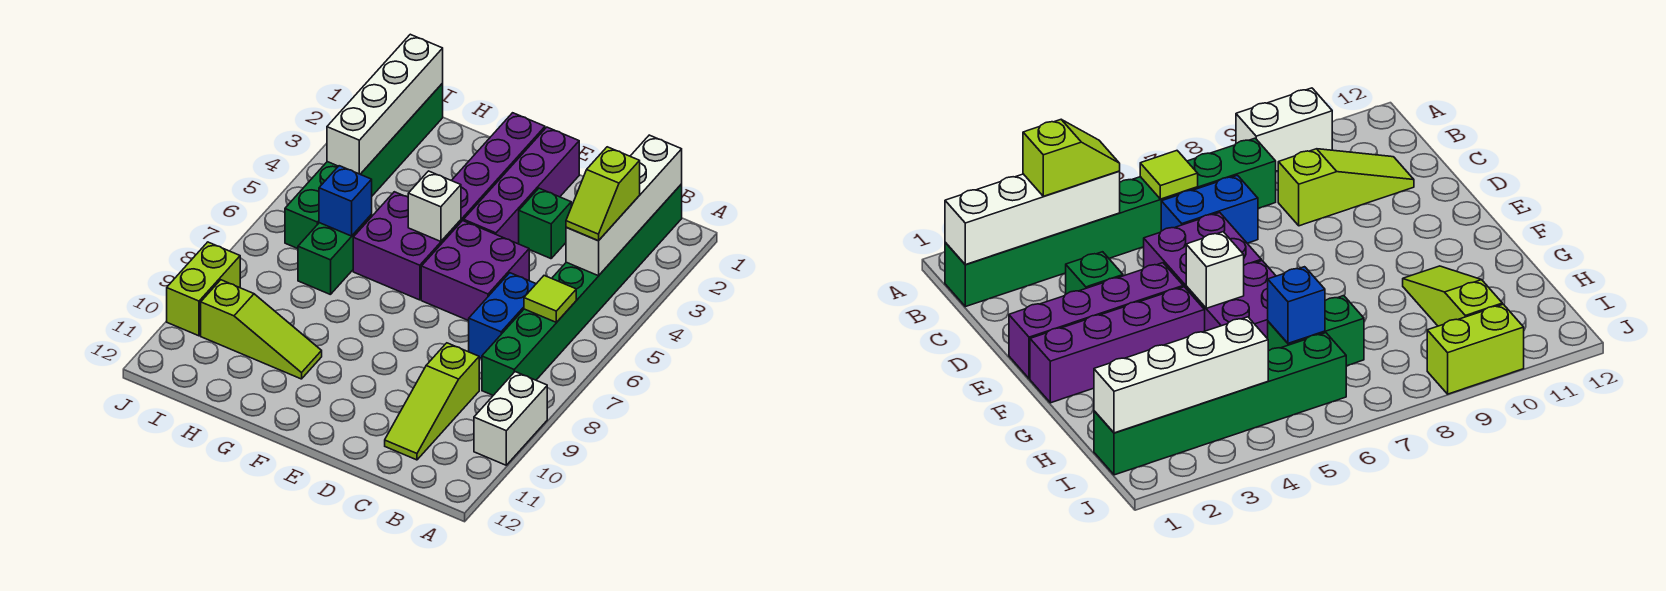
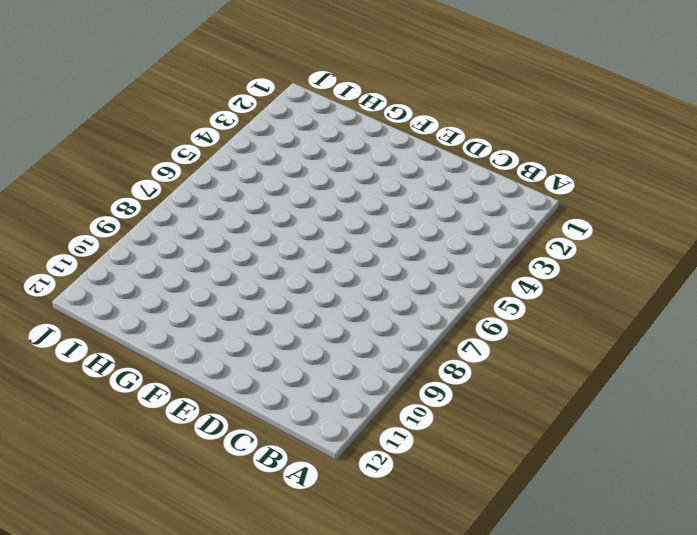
none -> white brick A9:A10 level 1
none -> green brick B1:B8 level 1
none -> blue brick C6:C7 level 1

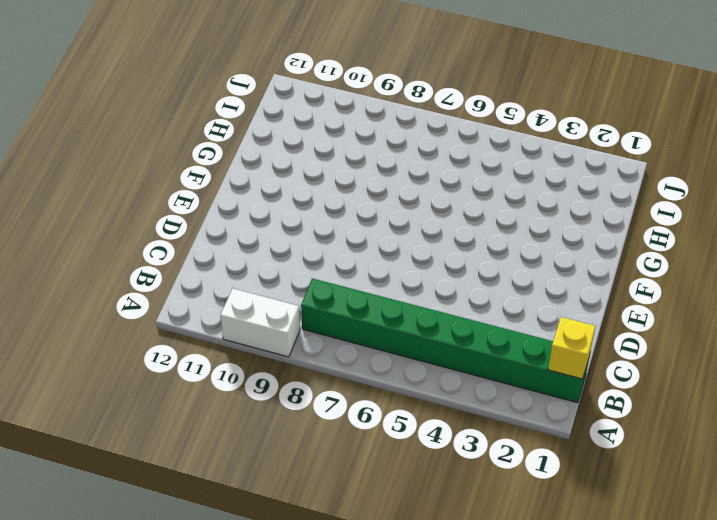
yellow brick B1 level 2 -> white brick B1:B4 level 2
none -> blue brick C6:C7 level 1
none -> lime slope C9:C11 level 1 top 9
none -> green brick D3 level 1

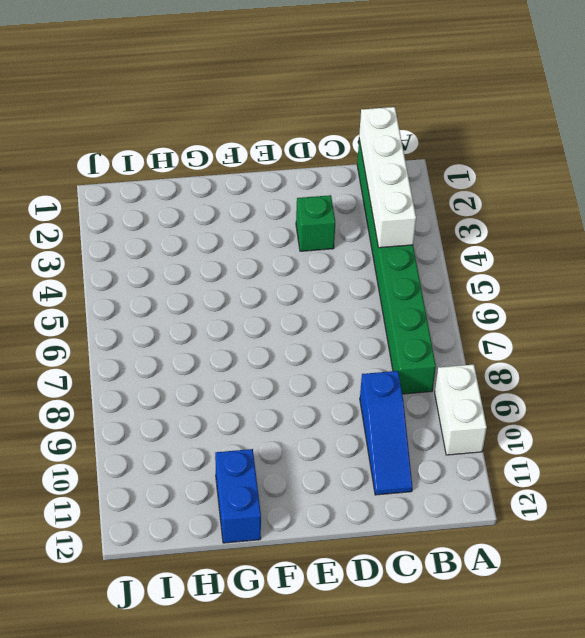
blue slope C9:C11 level 1 top 9 -> lime slope C9:C11 level 1 top 9
blue brick G11:G12 level 1 -> blue brick C6:C7 level 1
none -> purple brick D5:E6 level 1
none -> purple brick E1:E4 level 1
none -> purple brick F1:F4 level 1

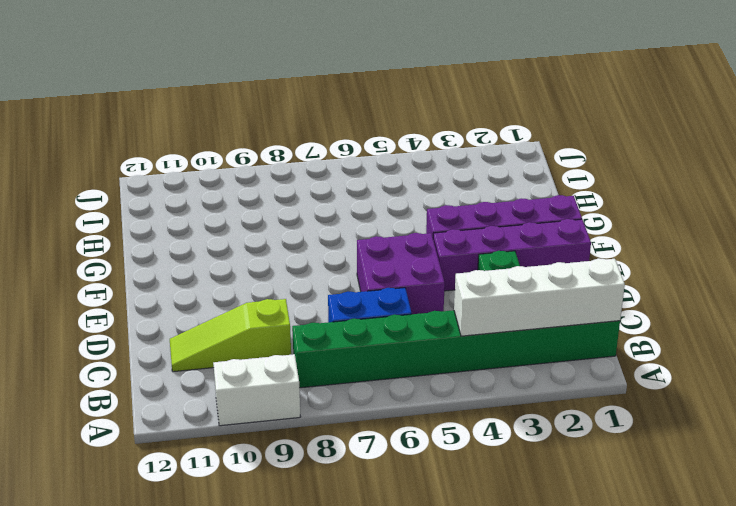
none -> purple brick F5:G6 level 1
none -> lime slope G10:I10 level 1 top I
none -> green brick H6:H7 level 1

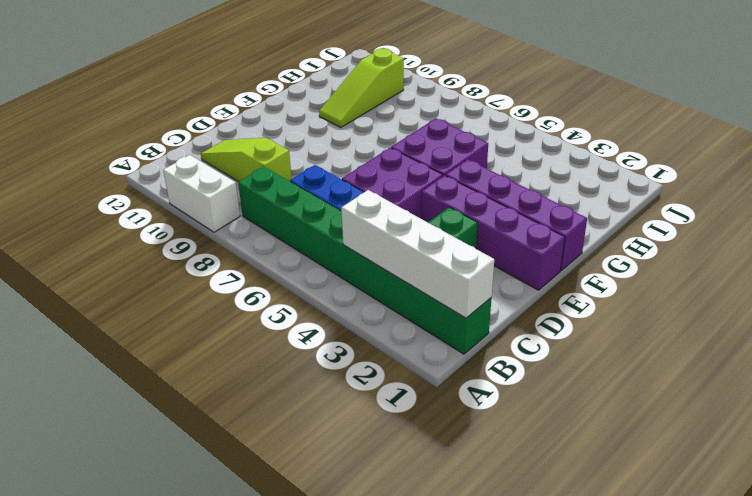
none -> green brick H6:H7 level 1
none -> green brick I1:I6 level 1
none -> lime brick J9:J10 level 1

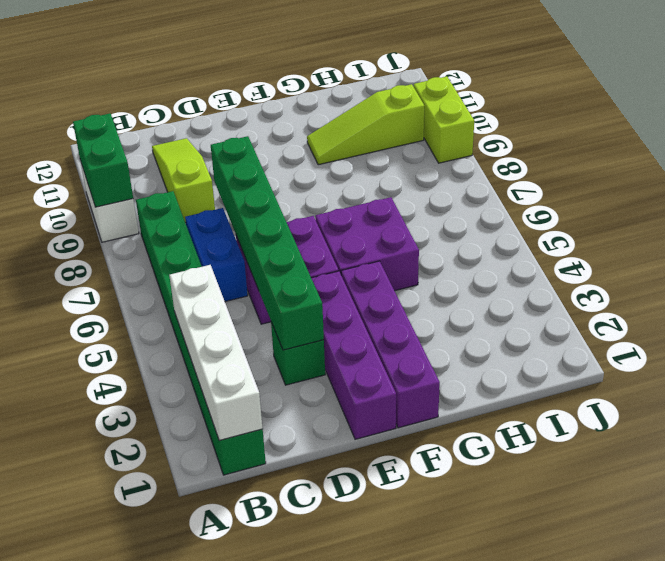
green brick A9:A10 level 2 -> green brick H6:H7 level 1
green brick D3:D8 level 2 -> green brick I1:I6 level 1
none -> lime tile B6 level 2
none -> white brick F5 level 2
none -> blue brick H6 level 2

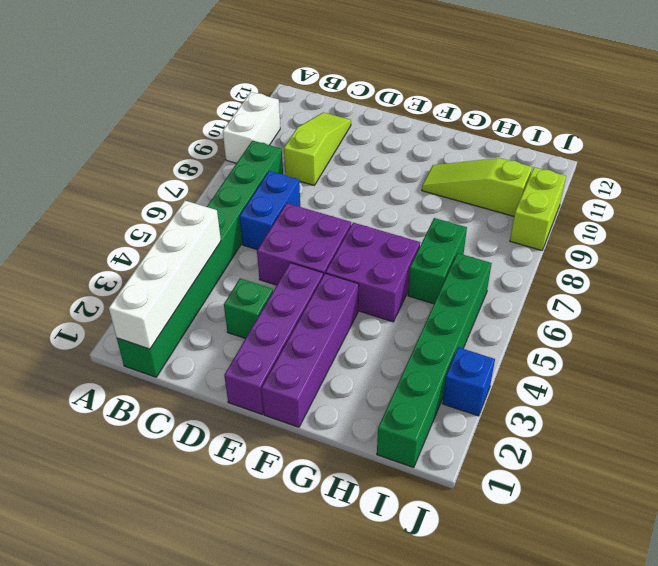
blue brick J3 level 1 -> blue brick H6 level 2
none -> lime tile B6 level 2
none -> white brick F5 level 2
none -> white brick I1:I4 level 2

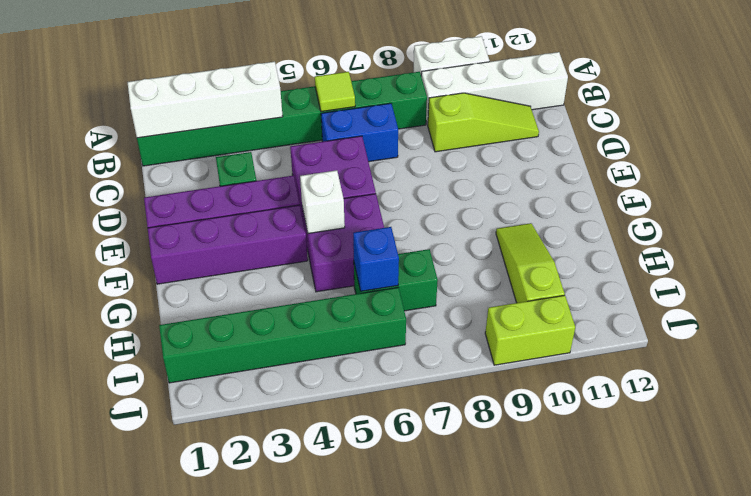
white brick B9:B12 level 1 -> white brick I1:I4 level 2
none -> lime slope B3:B4 level 3 top 3

